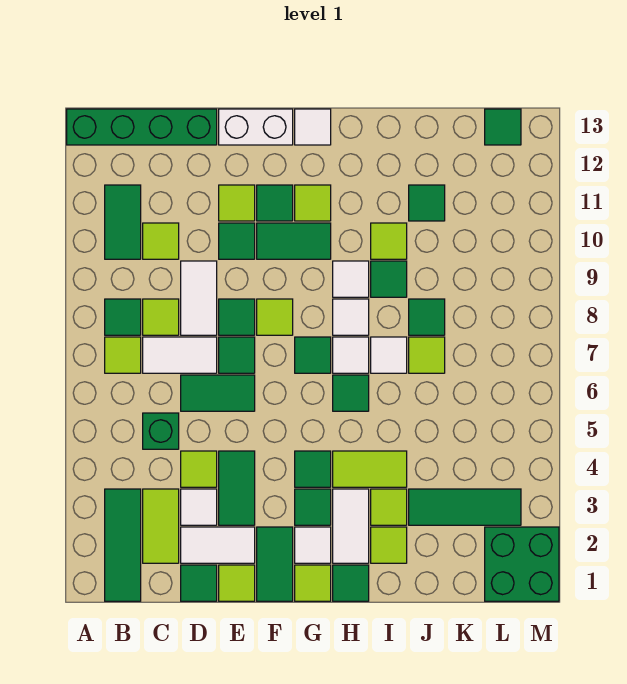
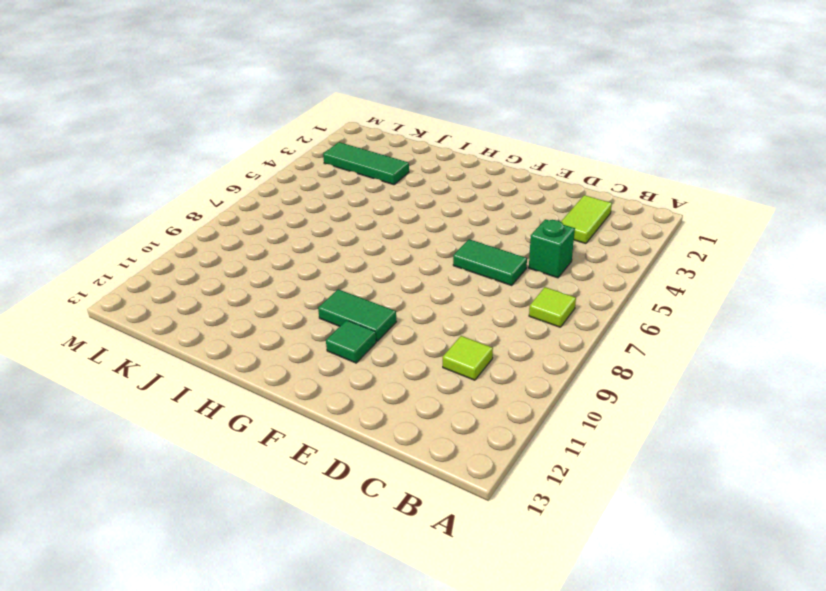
none -> green brick A13:D13 level 1
none -> green tile B1:B3 level 1
none -> green tile B8 level 1
none -> green tile B10:B11 level 1

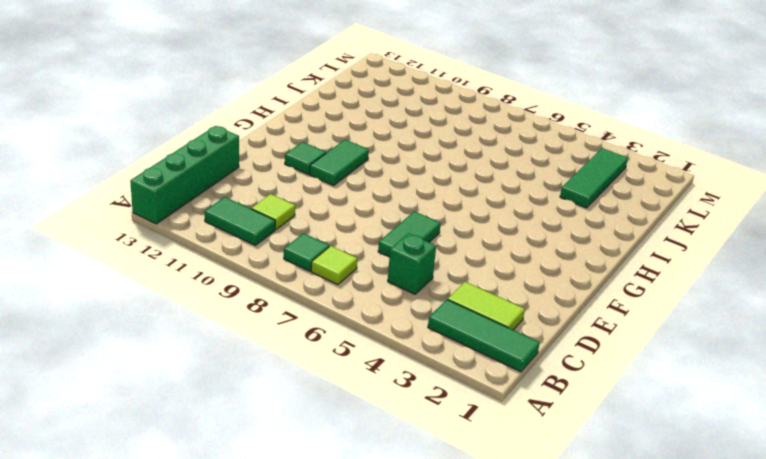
none -> white tile C7:D7 level 1
none -> lime tile C8 level 1
none -> green tile D1 level 1
none -> white tile D2:E2 level 1

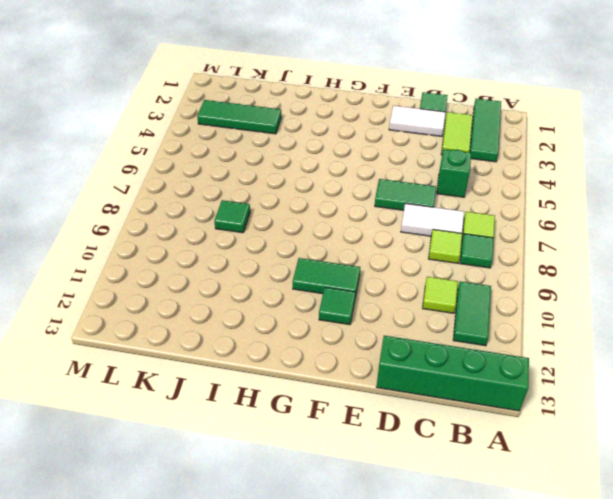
none -> white tile D3 level 1
none -> lime tile D4 level 1
none -> white tile D8:D9 level 1
none -> lime tile E1 level 1

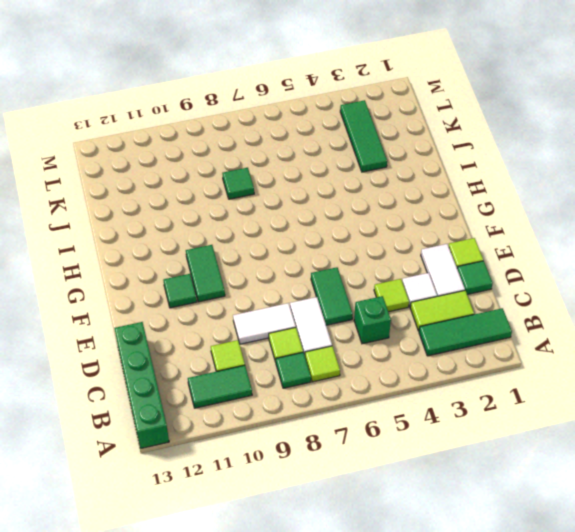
none -> green tile E3:E4 level 1
none -> green tile E7 level 1
none -> green tile E8 level 1
none -> green tile E10 level 1

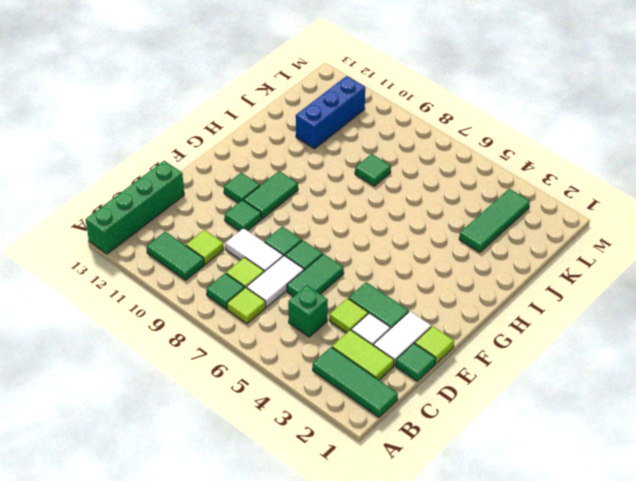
blue brick J11:L11 level 1 -> green tile J11 level 1
none -> lime tile E11 level 1
none -> white brick E13:F13 level 1
none -> green tile F1:F2 level 1
none -> lime tile F8 level 1

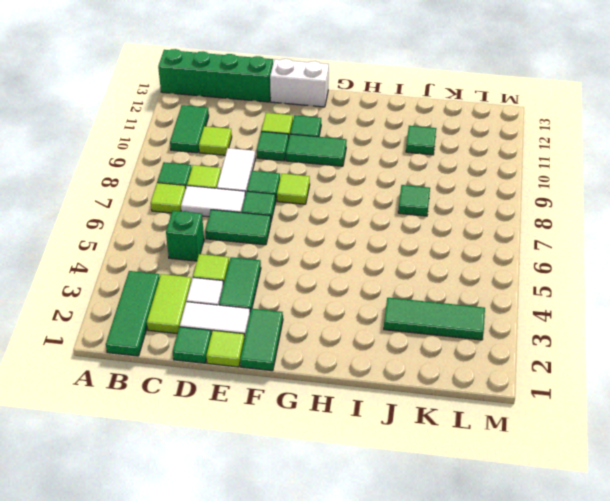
none -> lime tile G1 level 1
none -> white tile G2 level 1
none -> green tile G3 level 1
none -> green tile G4 level 1

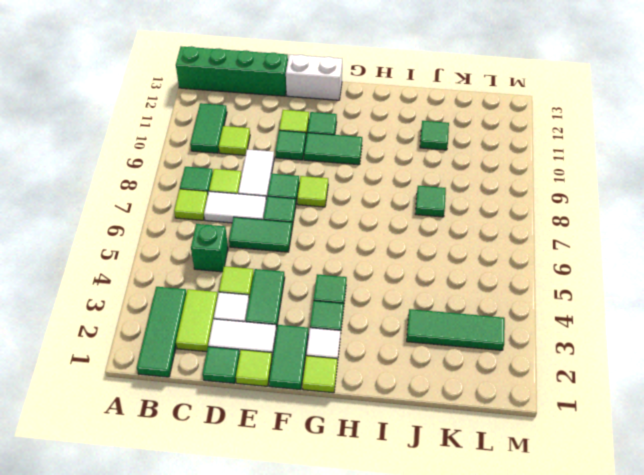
none -> green tile G7 level 1
none -> lime tile G11 level 1
none -> white tile G13 level 1
none -> green tile H1 level 1

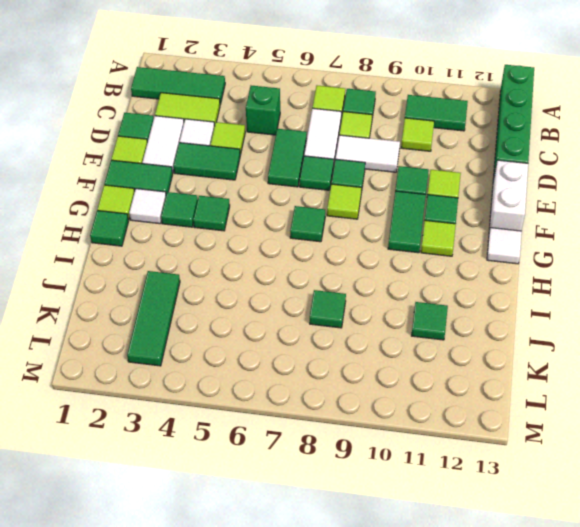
none -> white tile H2:H3 level 1
none -> lime tile H4:I4 level 1
none -> green tile H6 level 1
none -> white tile H7 level 1

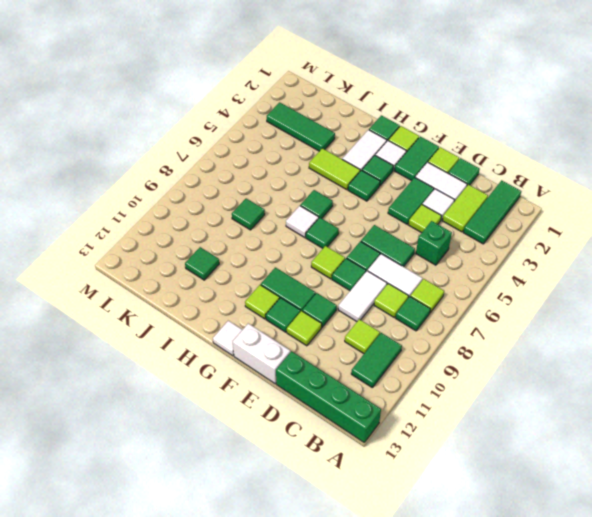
none -> white tile H8 level 1
none -> white tile H9 level 1
none -> lime tile I2 level 1
none -> lime tile I3 level 1

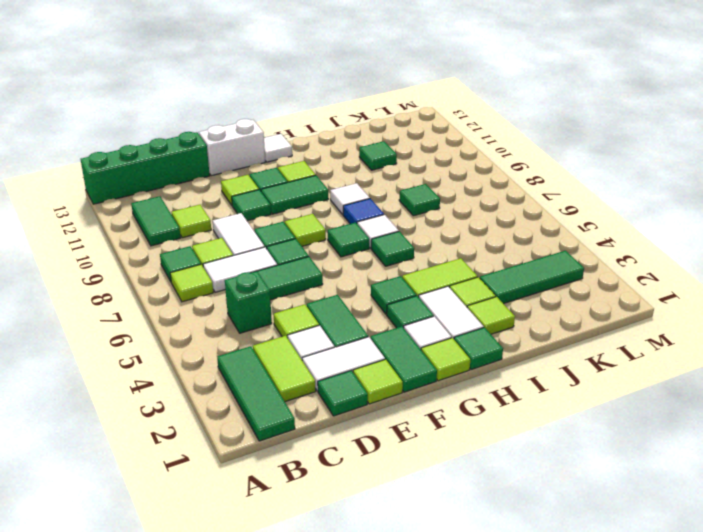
blue tile H8 level 1 -> white tile H8 level 1
none -> white tile I7 level 1
none -> green tile I9 level 1
none -> lime tile I10 level 1
none -> lime tile J7 level 1

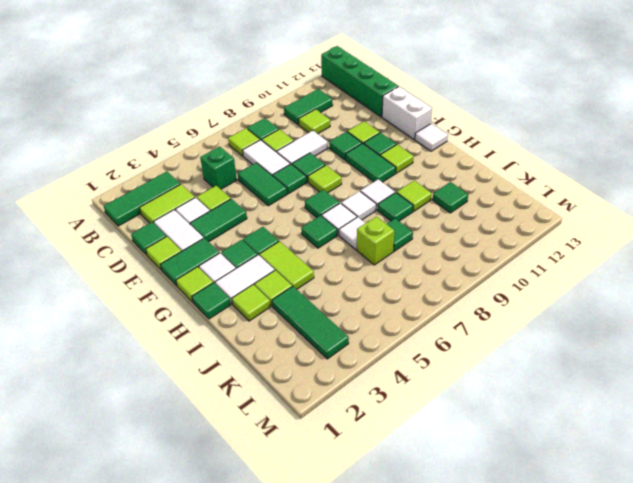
lime brick J7 level 1 -> lime tile J7 level 1
none -> green brick L1:M2 level 1
none -> green tile L13 level 1

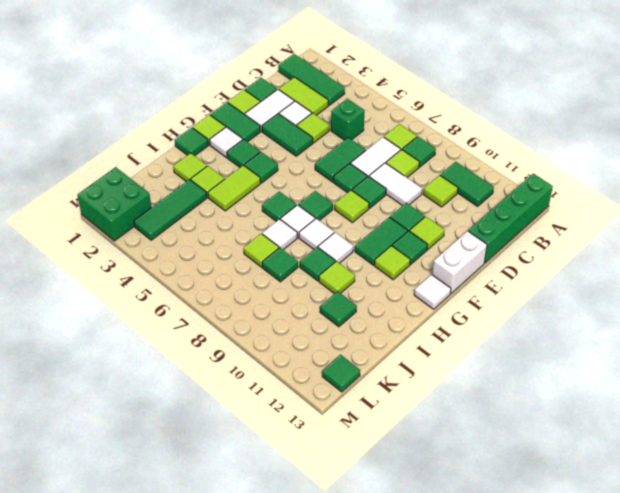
none -> white tile H2:H3 level 1

